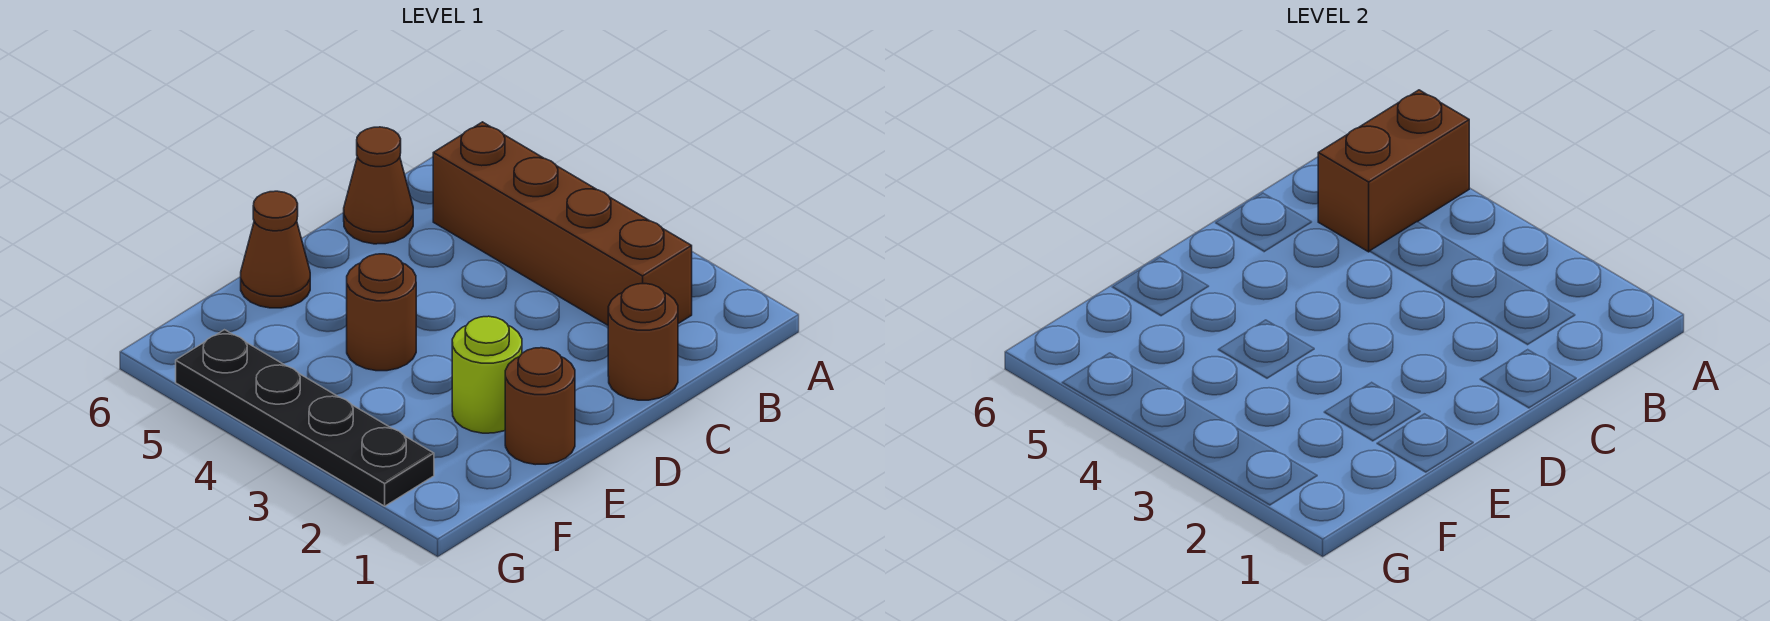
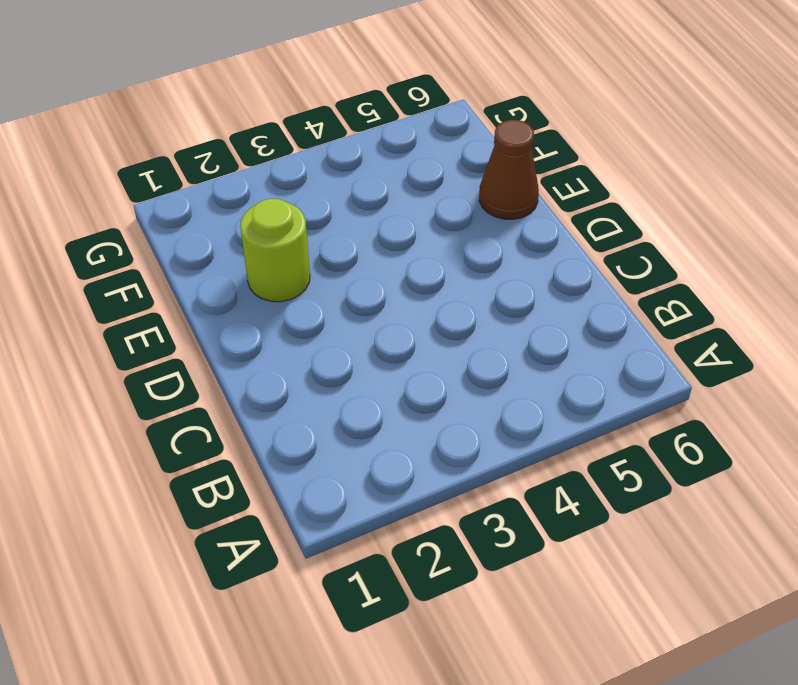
none -> brown brick B2:B5 level 1
none -> brown round brick C1 level 1

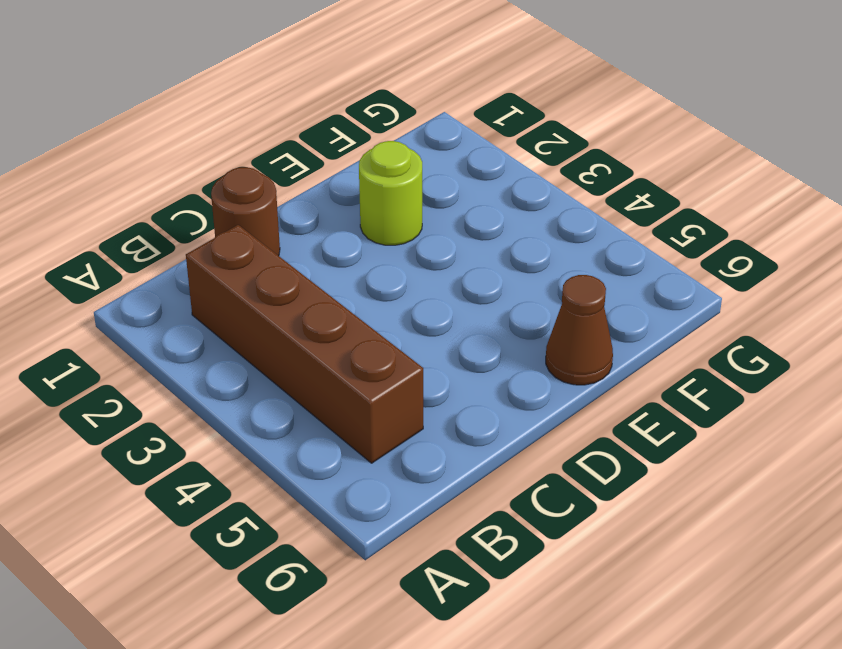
none -> brown cone C6 level 1
none -> brown round brick E1 level 1

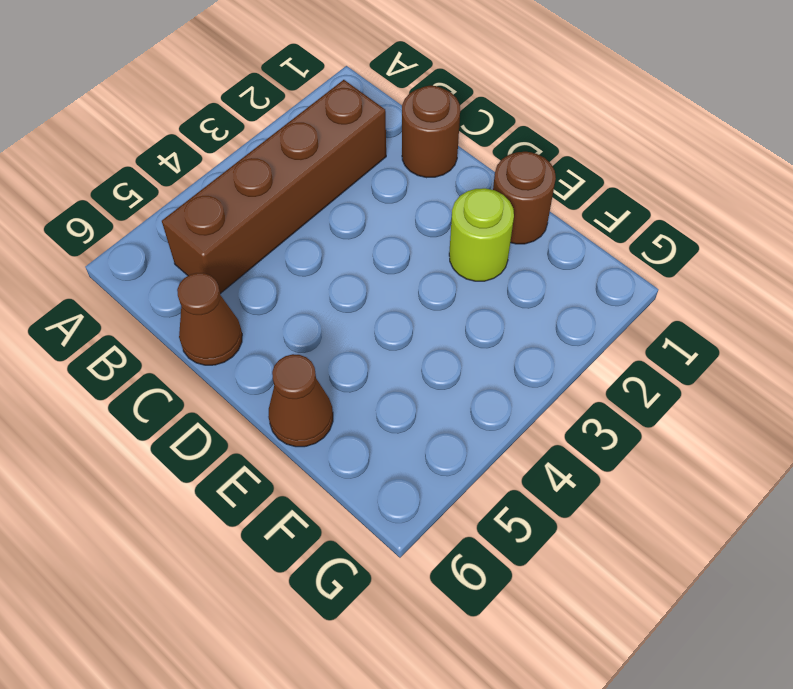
none -> brown round brick E4 level 1
none -> black plate G2:G5 level 1

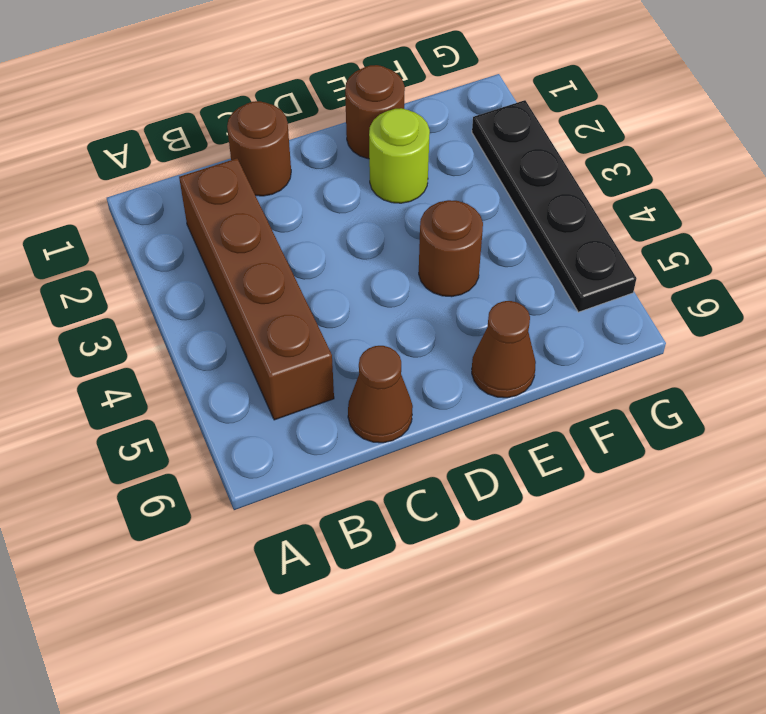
none -> brown brick A5:B5 level 2

